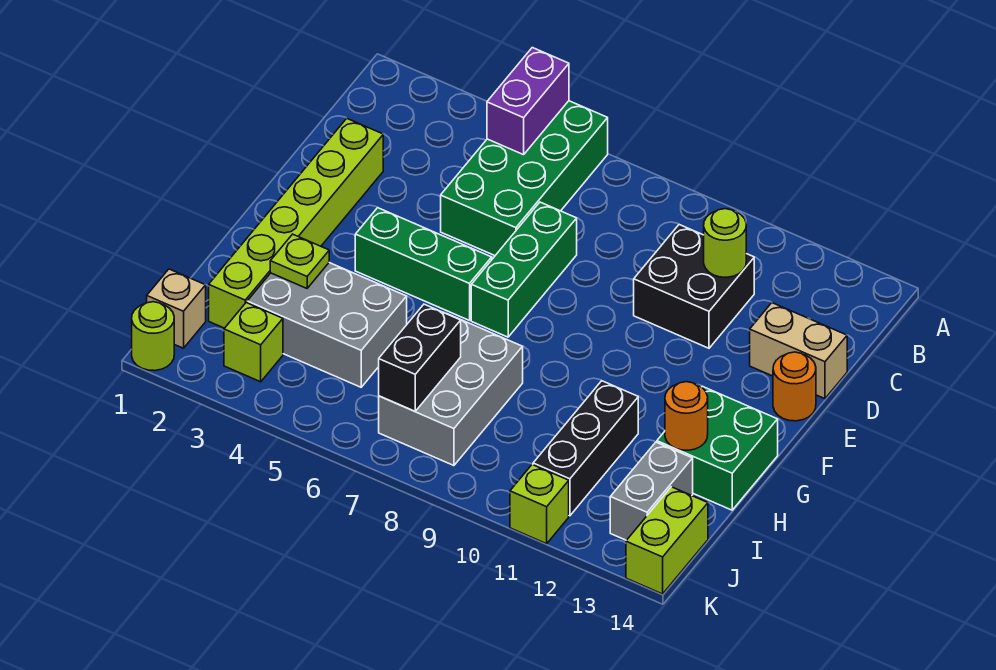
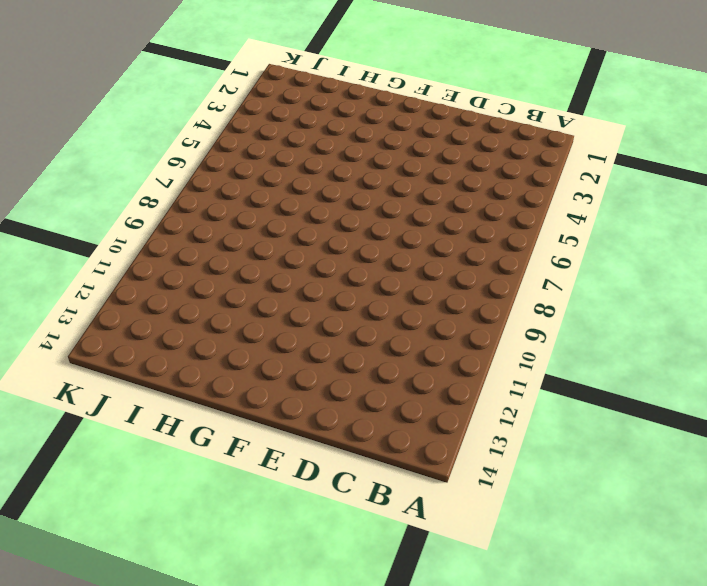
none -> green brick A5:D6 level 1
none -> black brick C10:D11 level 1
none -> lime brick D2:I2 level 1

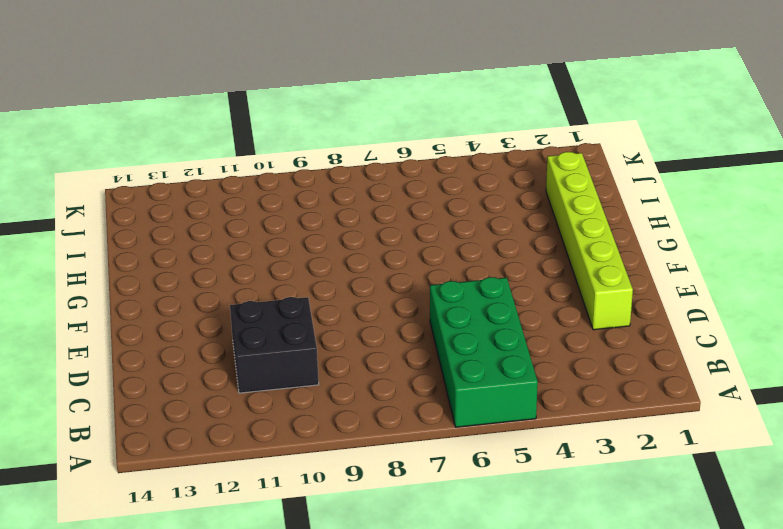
none -> green brick D7:F7 level 1
none -> tan brick D13:D14 level 1
none -> orange round brick E14 level 1

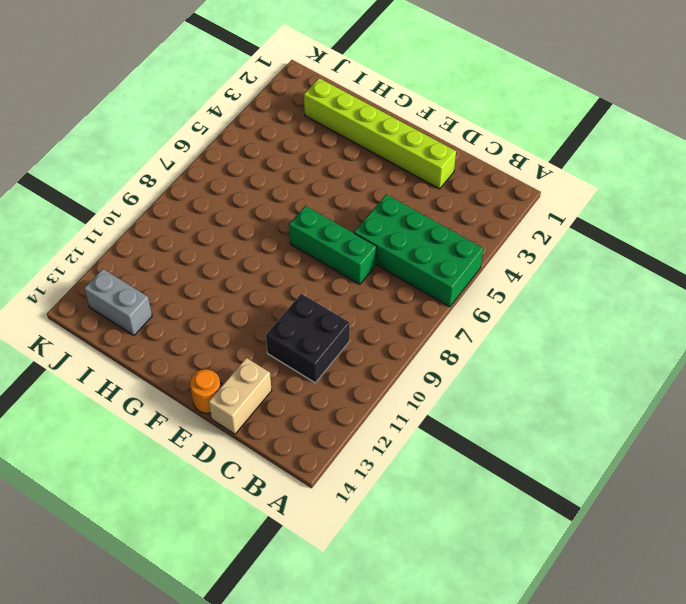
none -> green brick F4:F6 level 1
none -> green brick G13:H14 level 1
none -> grey brick H3:I5 level 1

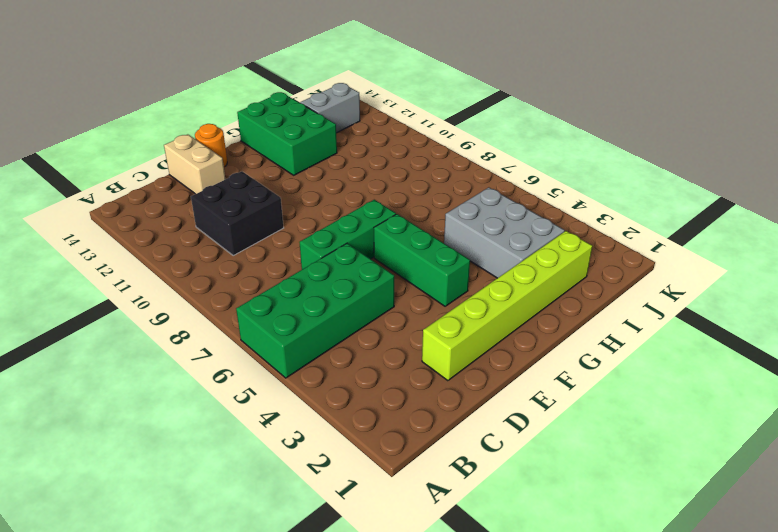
green brick G12:H14 level 1 -> green brick G13:H14 level 1
none -> grey brick H7:J8 level 1
none -> black brick H11:J11 level 1
none -> tan brick J1 level 1

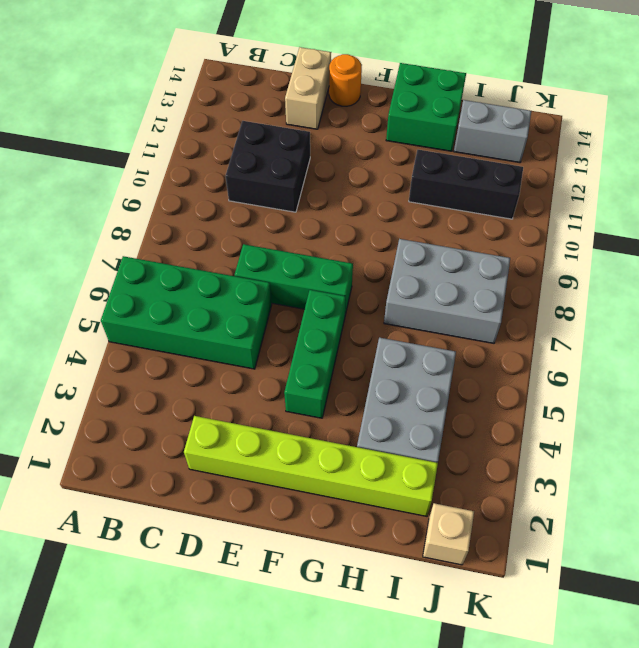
none -> lime brick J3 level 1
none -> lime brick J14:K14 level 1
none -> lime round brick K1 level 1

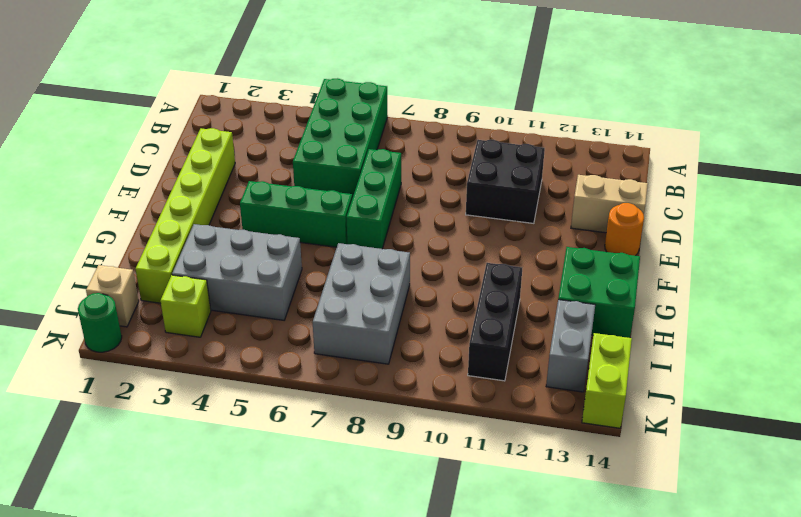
green round brick K1 level 1 -> lime round brick K1 level 1
none -> lime brick K11 level 1
none -> purple brick A5:B5 level 2
none -> lime round brick C11 level 2

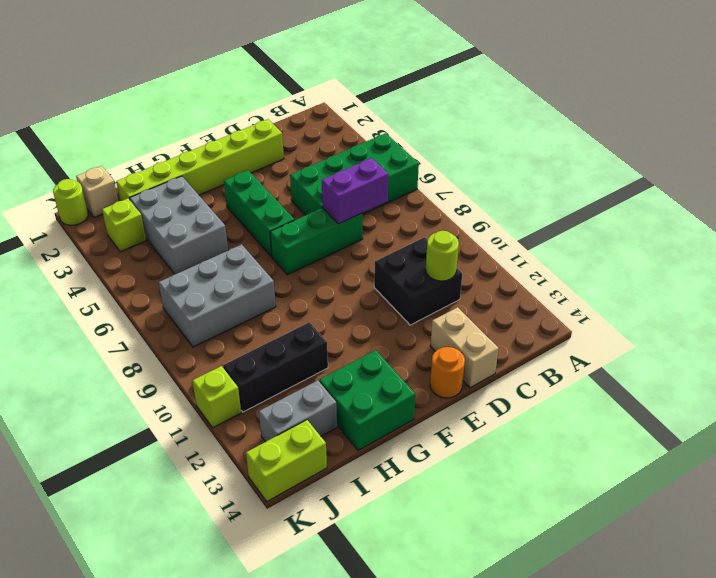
purple brick C7:D7 level 2 -> purple brick A5:B5 level 2
none -> lime plate H3 level 2
none -> orange round brick H13 level 2
none -> black brick I7:J7 level 2

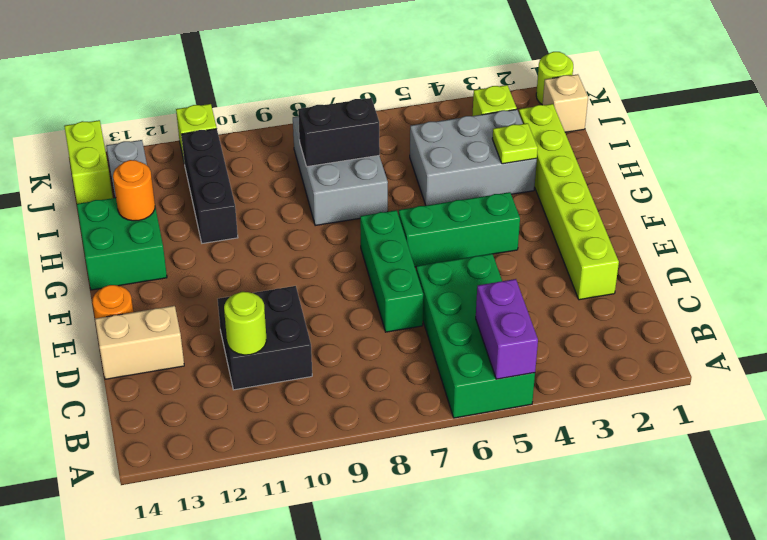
black brick I7:I8 level 2 -> black brick I7:J7 level 2

